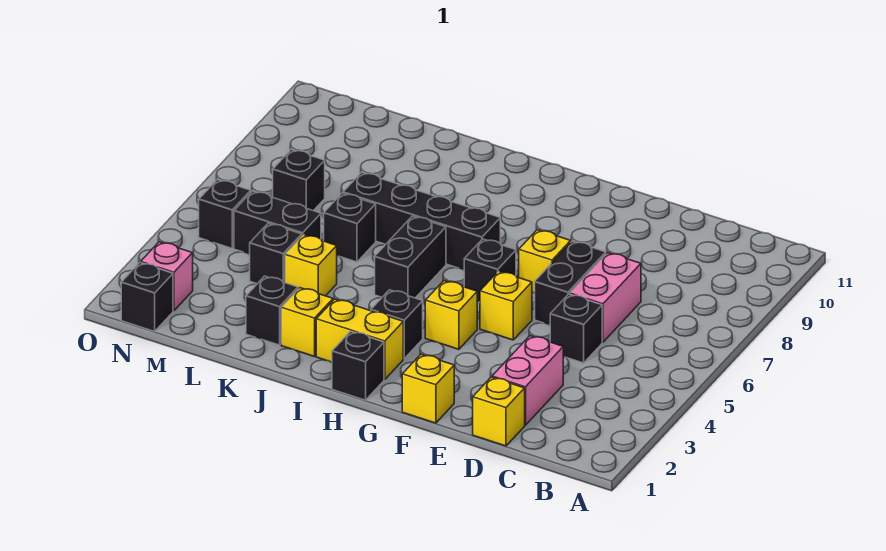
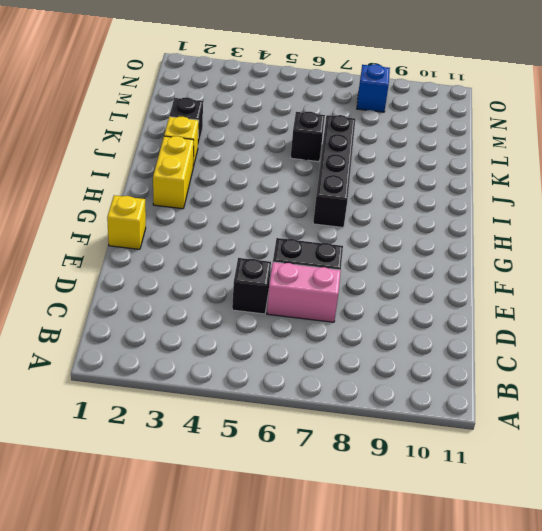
blue brick N8 level 1 -> none
none -> yellow brick D1 level 1
none -> pink brick D2:D3 level 1
none -> yellow brick F5 level 1

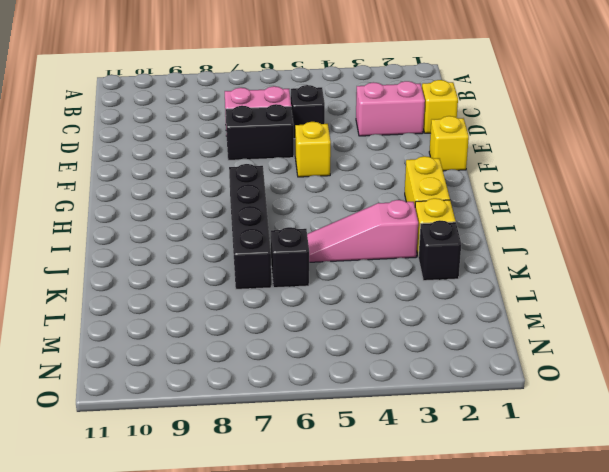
pink slope J3:J5 level 1 top 3 -> none
none -> yellow brick F7 level 1
none -> yellow brick G4 level 1
none -> black brick G6 level 1

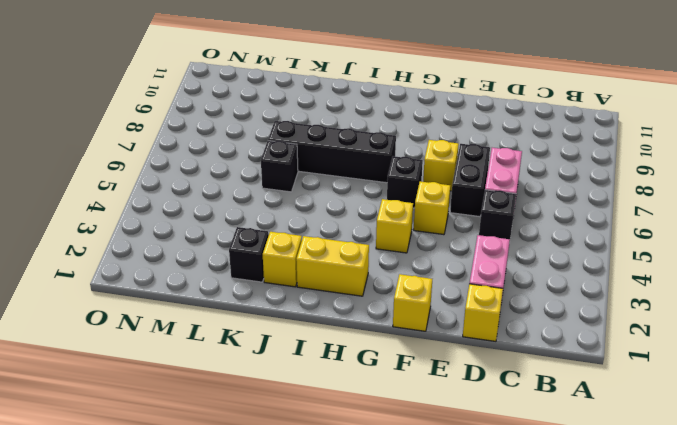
none -> black brick H1 level 1
none -> black brick H3 level 1
none -> black brick I5:I6 level 1

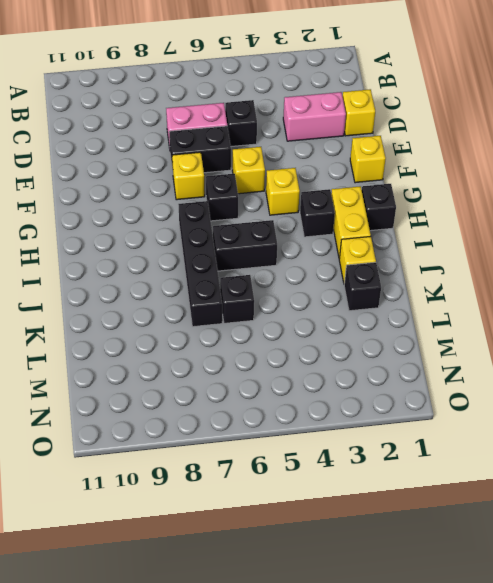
none -> yellow brick K4 level 1
none -> black brick L4 level 1
none -> black brick L5:M5 level 1

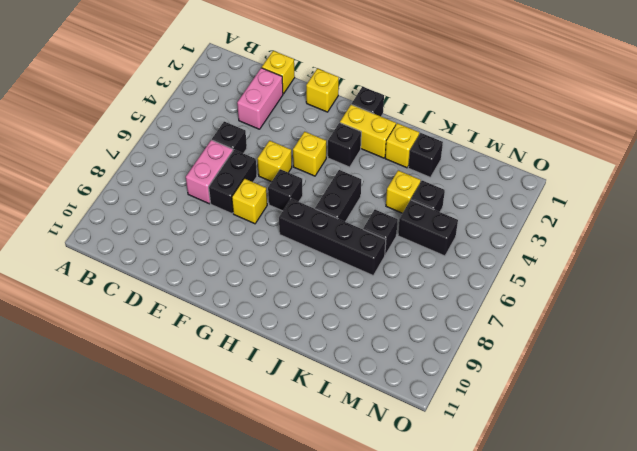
none -> black brick M7 level 1
none -> black brick N1 level 1
none -> pink brick N2 level 1

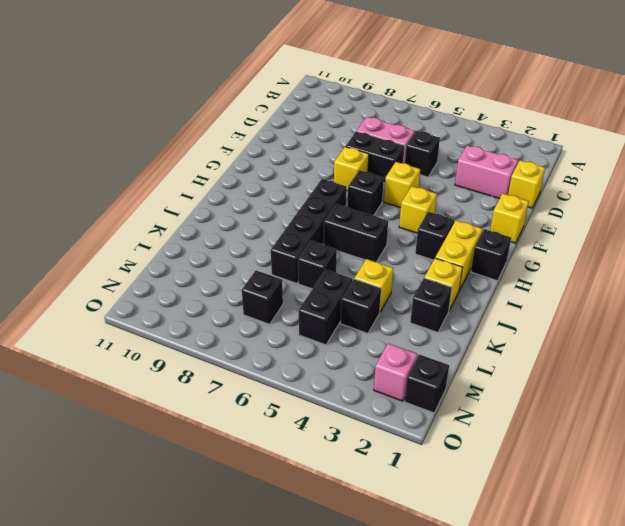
none -> black brick N5 level 1

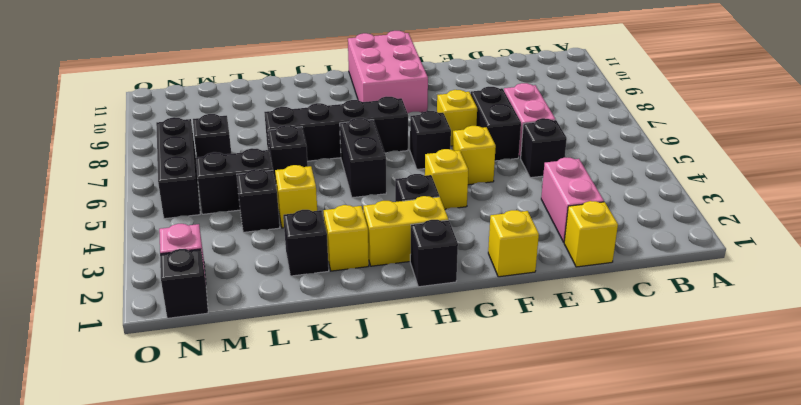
pink brick G9:H11 level 1 -> none
black brick N5:N7 level 1 -> black brick N5 level 1

